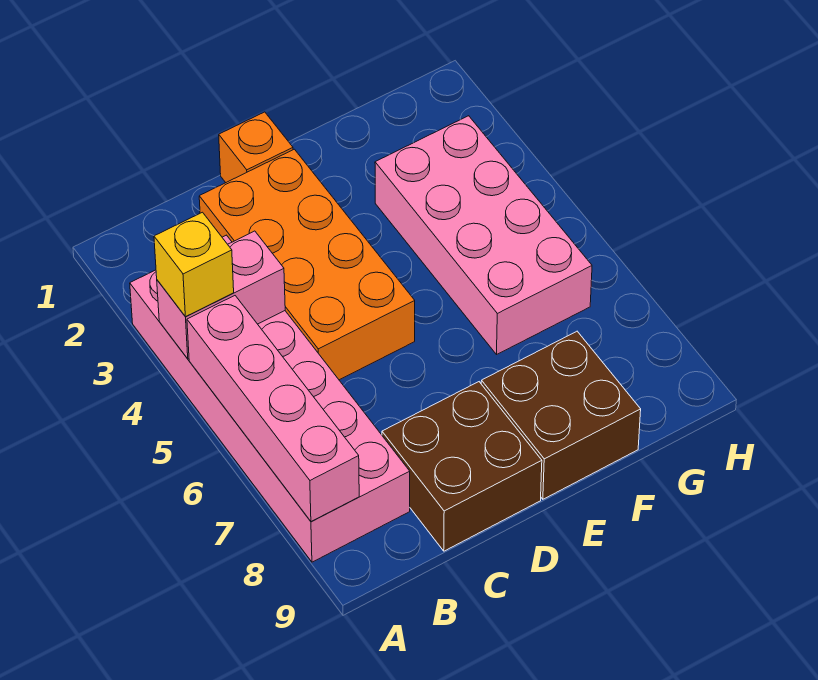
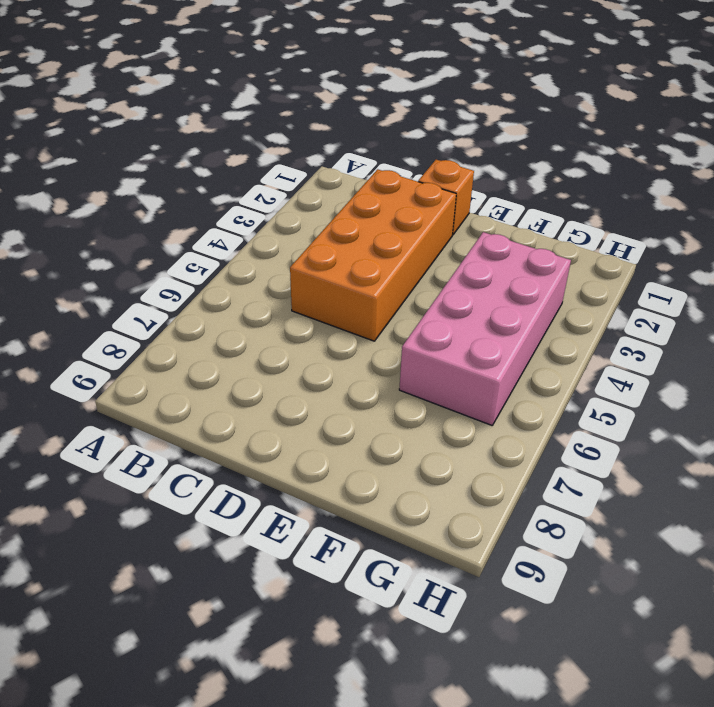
none -> pink brick A3:B8 level 1
none -> brown brick C8:D9 level 1

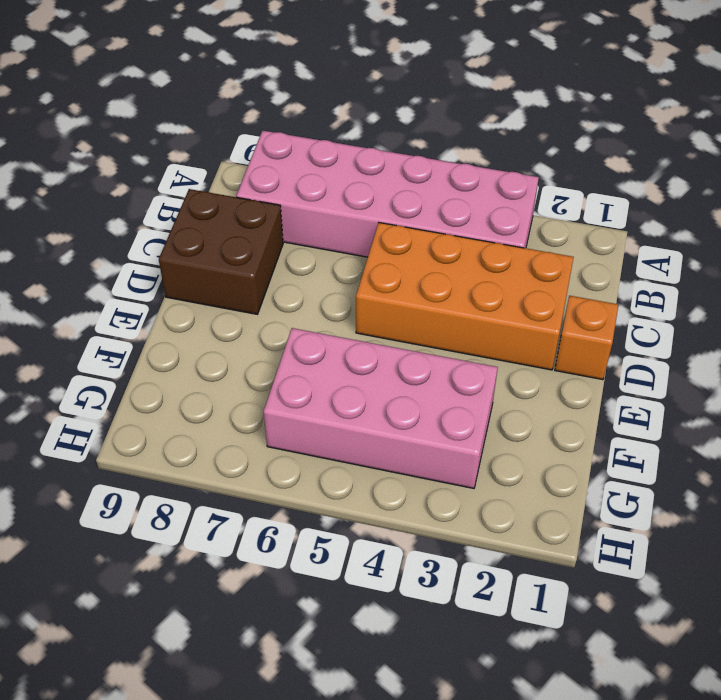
none -> brown brick E8:F9 level 1
none -> pink brick A4:B4 level 2

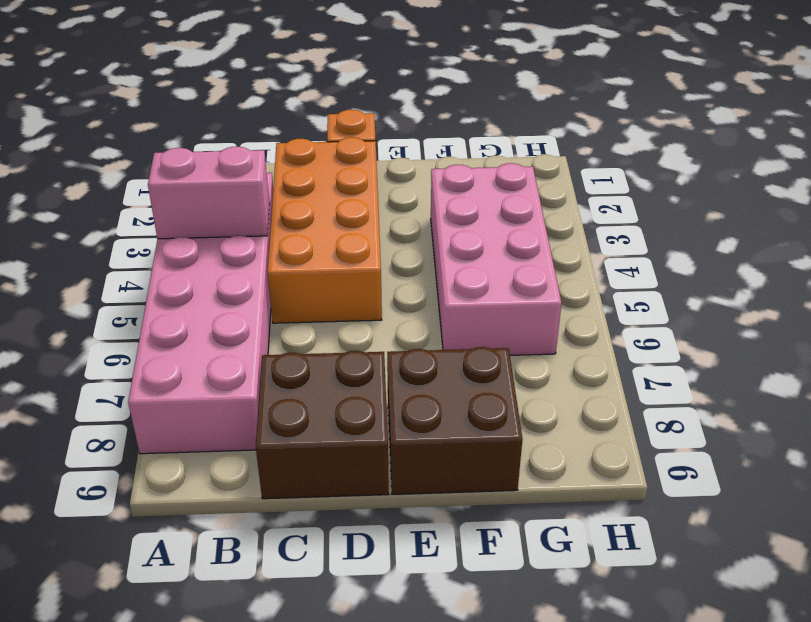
none -> pink brick A5:A8 level 2
none -> yellow brick A4 level 3

